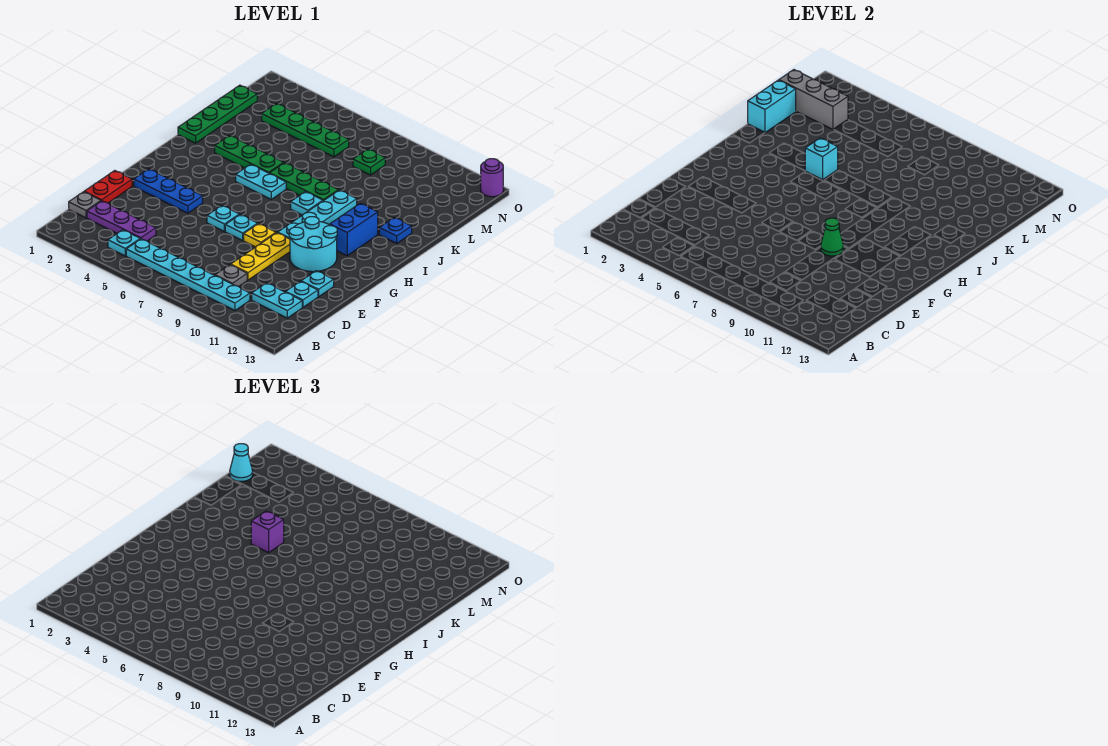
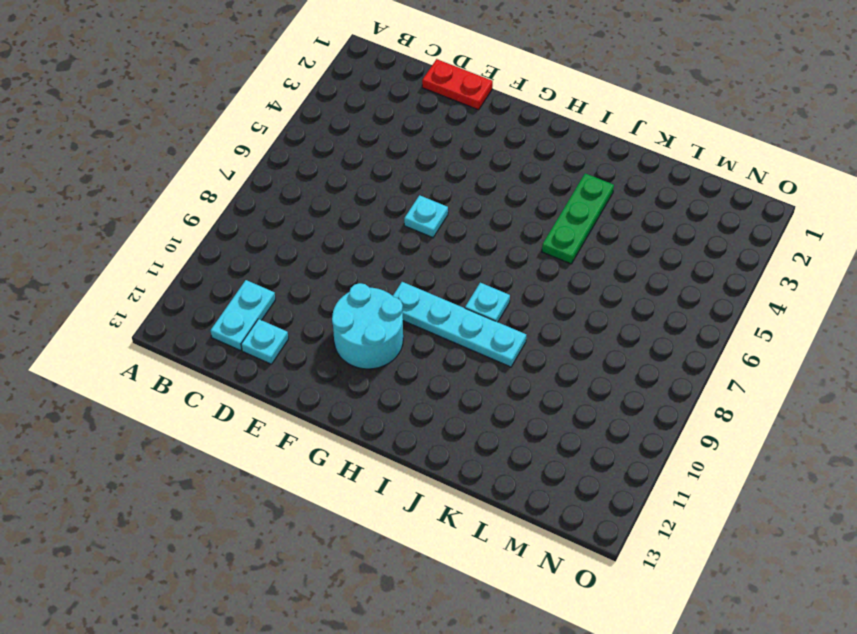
none -> cyan plate B4 level 1
none -> cyan plate B5:B10 level 1
none -> grey plate C1 level 1
none -> purple plate C2:C4 level 1

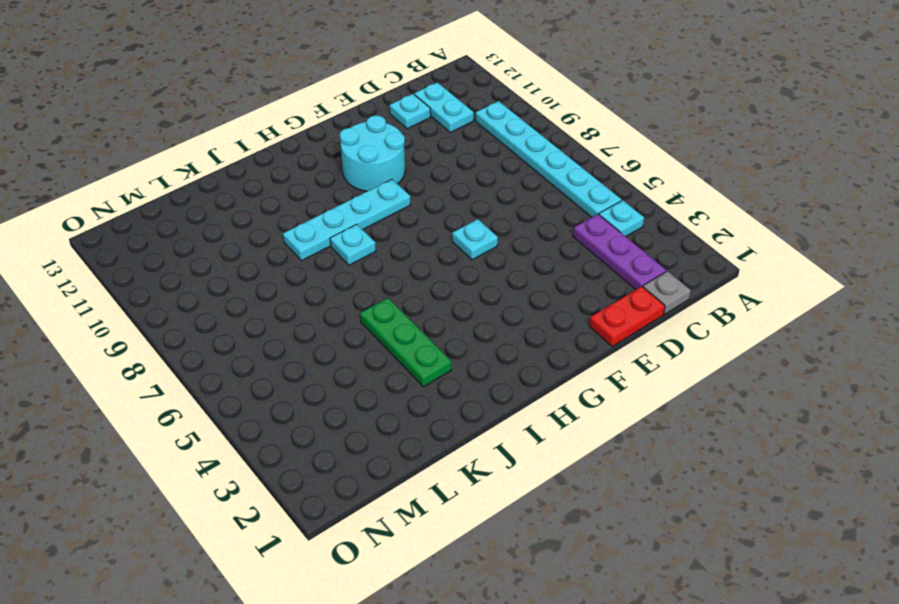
none -> grey plate C9 level 1
none -> yellow plate D9:F9 level 1
none -> cyan plate E12 level 1
none -> blue plate F2:F4 level 1

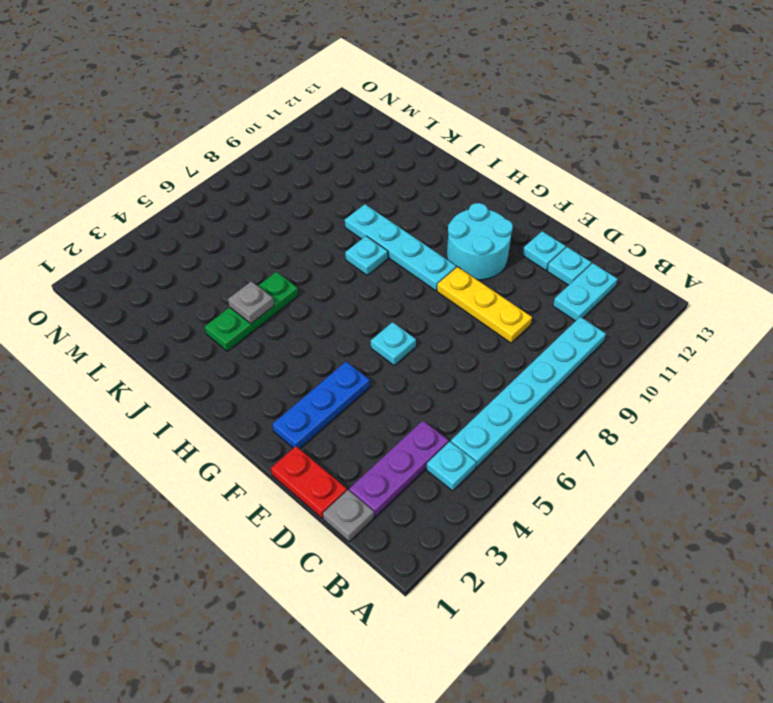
grey plate J4 level 2 -> grey plate C9 level 1
none -> cyan plate F7 level 1
none -> yellow plate F8 level 1
none -> blue brick H11:I11 level 1
none -> cyan plate I5:I6 level 1

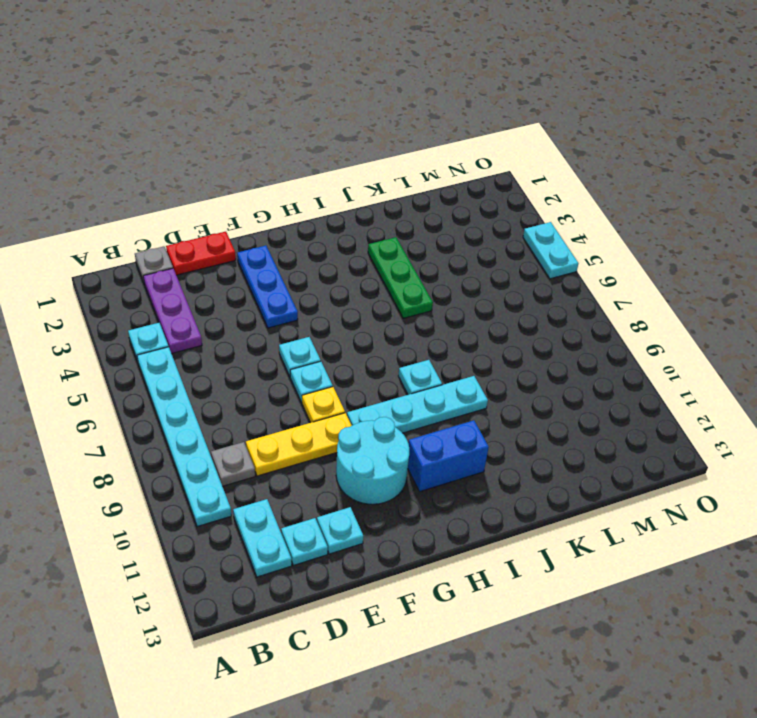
cyan plate O4:O5 level 1 -> cyan plate I5:I6 level 1
none -> green plate J1:M1 level 1
none -> green plate J6:J8 level 1
none -> blue plate J12 level 1
none -> green plate M3:M6 level 1

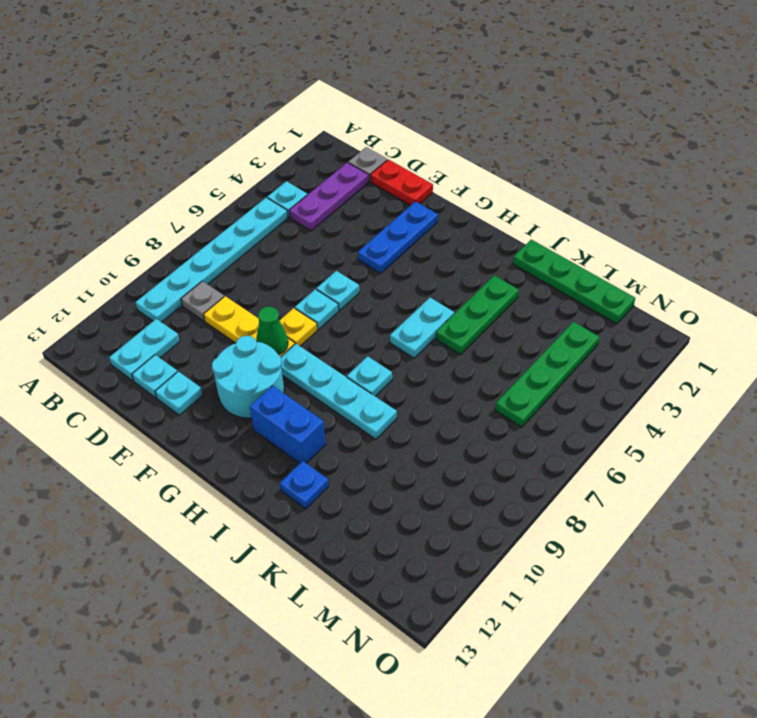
none -> green plate J6:J8 level 1
none -> green plate M8 level 1
none -> purple round brick O13 level 1
none -> cyan brick J5 level 2

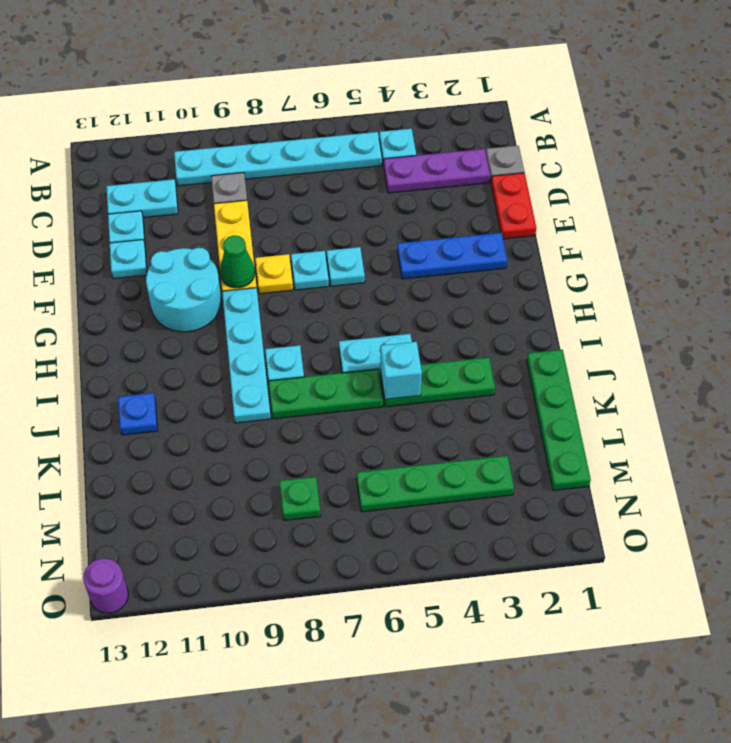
none -> blue brick H11:I11 level 1
none -> cyan brick K1:L1 level 2
none -> grey brick M1:M3 level 2
none -> purple brick J5 level 3

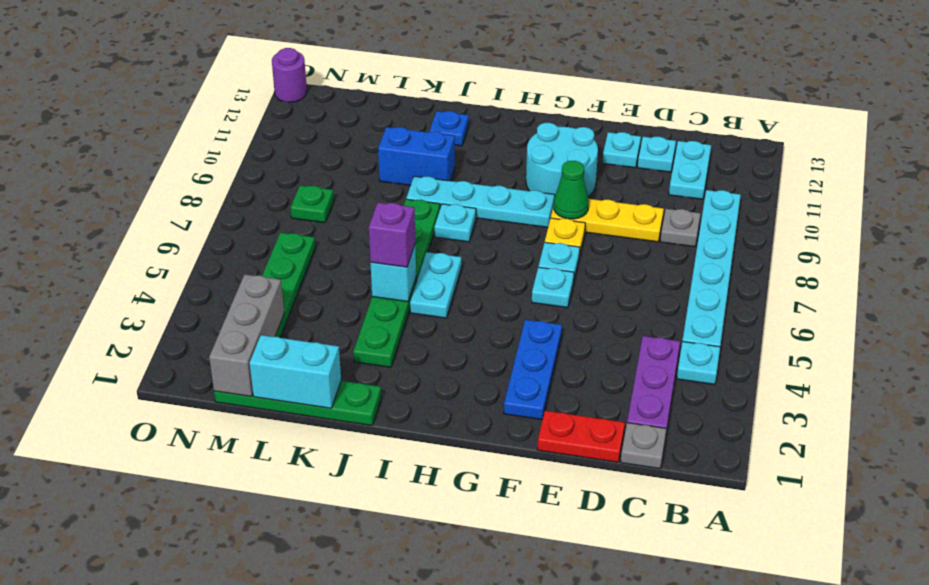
blue brick J10:K10 level 1 -> blue brick H11:I11 level 1
none -> cyan cone M1 level 3

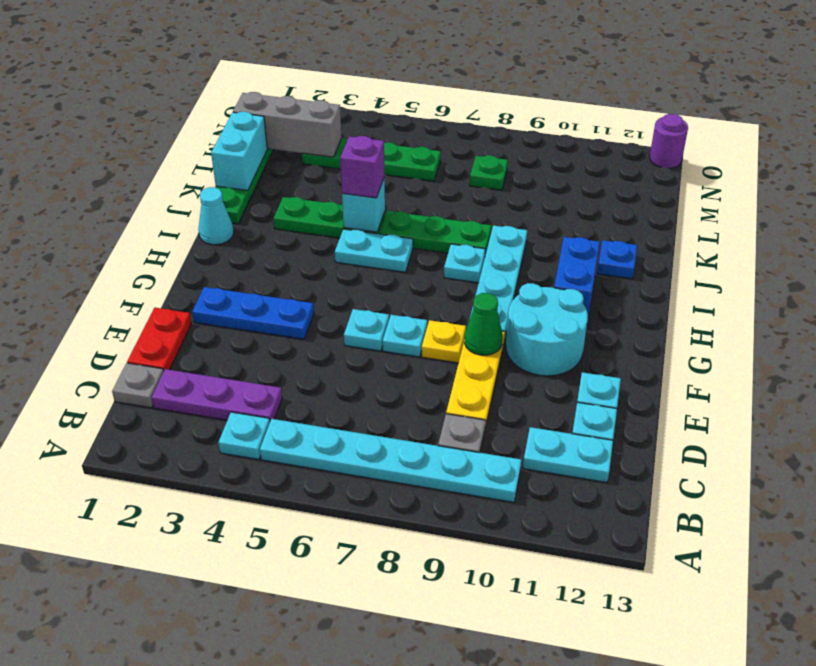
cyan cone I1 level 1 -> cyan cone M1 level 3

